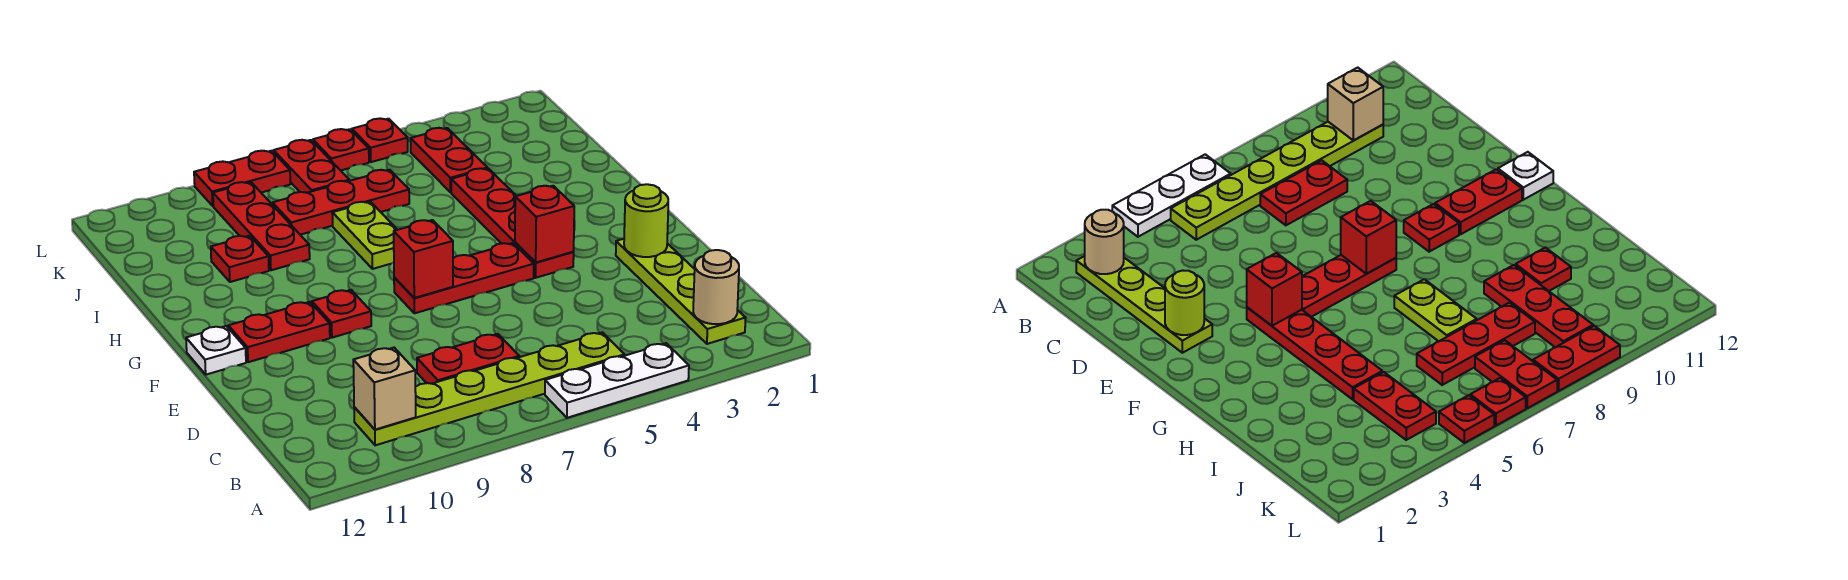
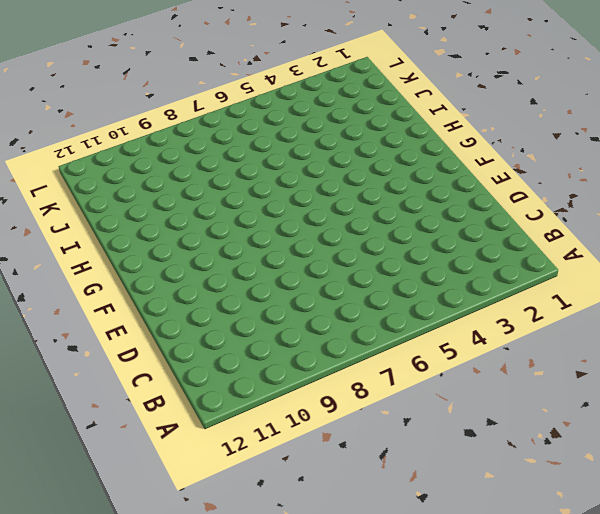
none -> white plate A4:A6 level 1
none -> lime plate B2:E2 level 1
none -> lime plate B5:B10 level 1

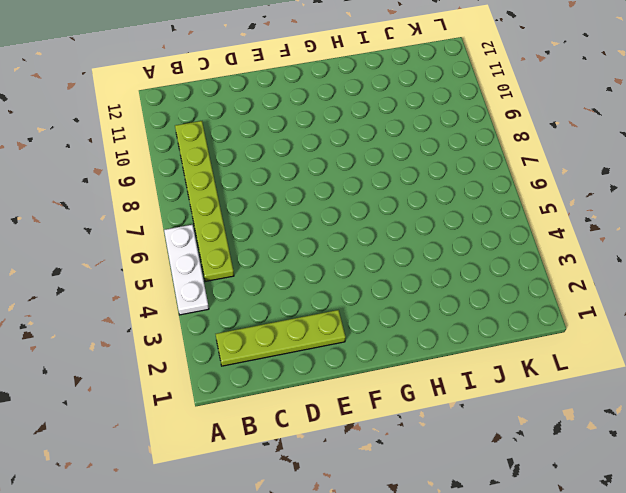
none -> red plate C7:C8 level 1
none -> red plate F4:I4 level 1
none -> red plate F5:F7 level 1

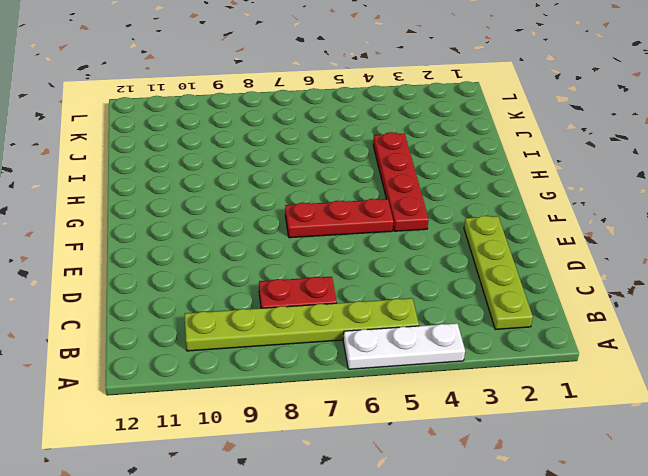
none -> red plate F9 level 1
none -> red plate F10:F11 level 1
none -> white plate F12 level 1

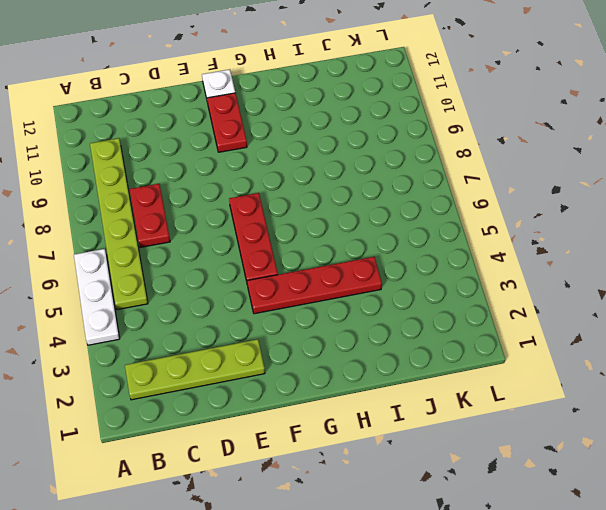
none -> red plate F9 level 1
none -> lime plate H7:I7 level 1
none -> red plate I9:K9 level 1

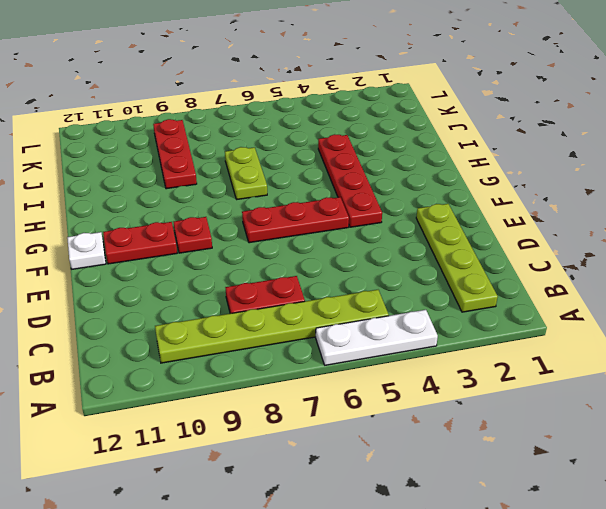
none -> red plate I10 level 1
none -> red plate J4:K4 level 1
none -> red plate J6:J8 level 1

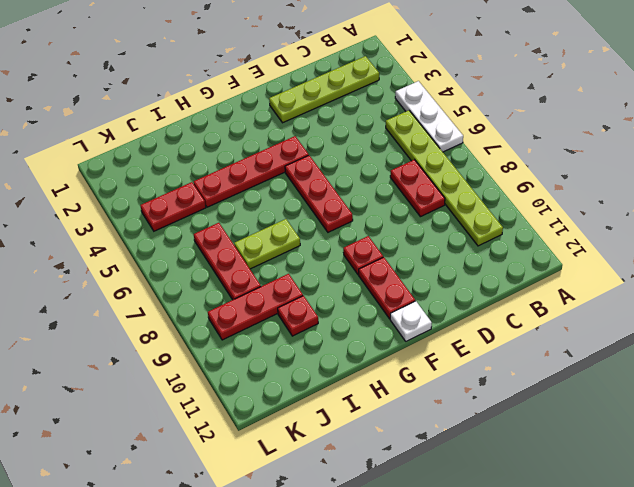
none -> red plate K7:L7 level 1
none -> red plate L5 level 1
none -> red plate L6 level 1

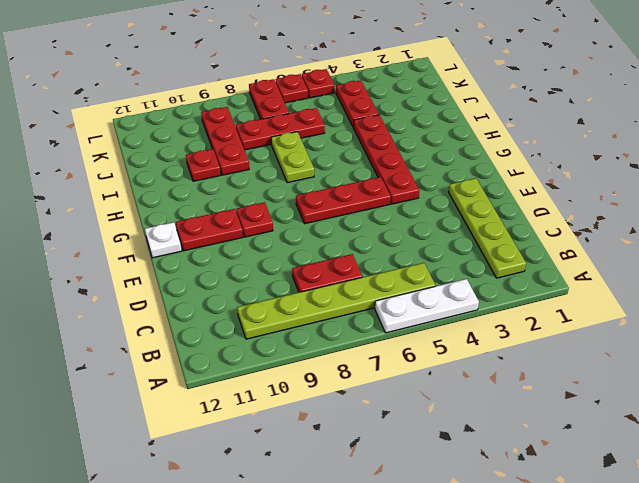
none -> red plate L8:L9 level 1
none -> tan round brick B2 level 2
none -> tan brick B10 level 2

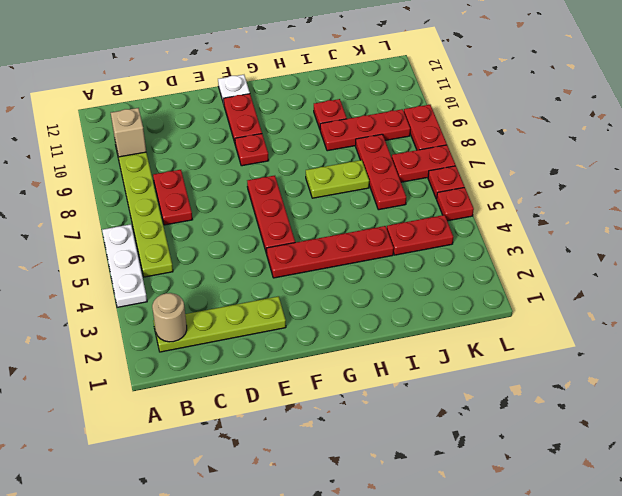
none -> lime round brick E2 level 2
none -> red brick F4 level 2
none -> red brick F7 level 2

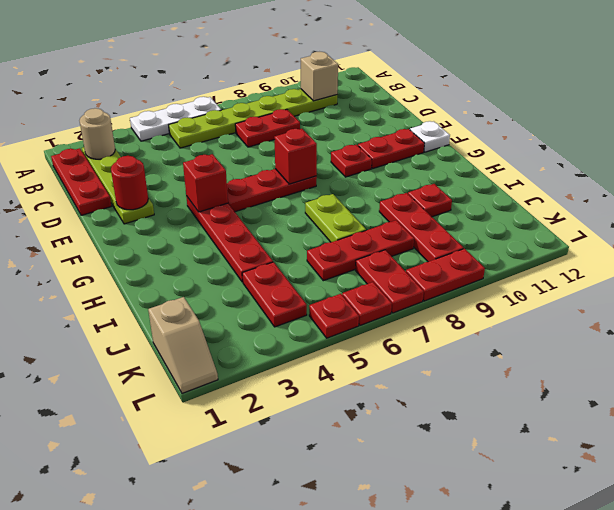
red plate B1:D1 level 1 -> none
red round brick E2 level 2 -> lime round brick E2 level 2
tan slope K1:L1 level 1 top K -> none

